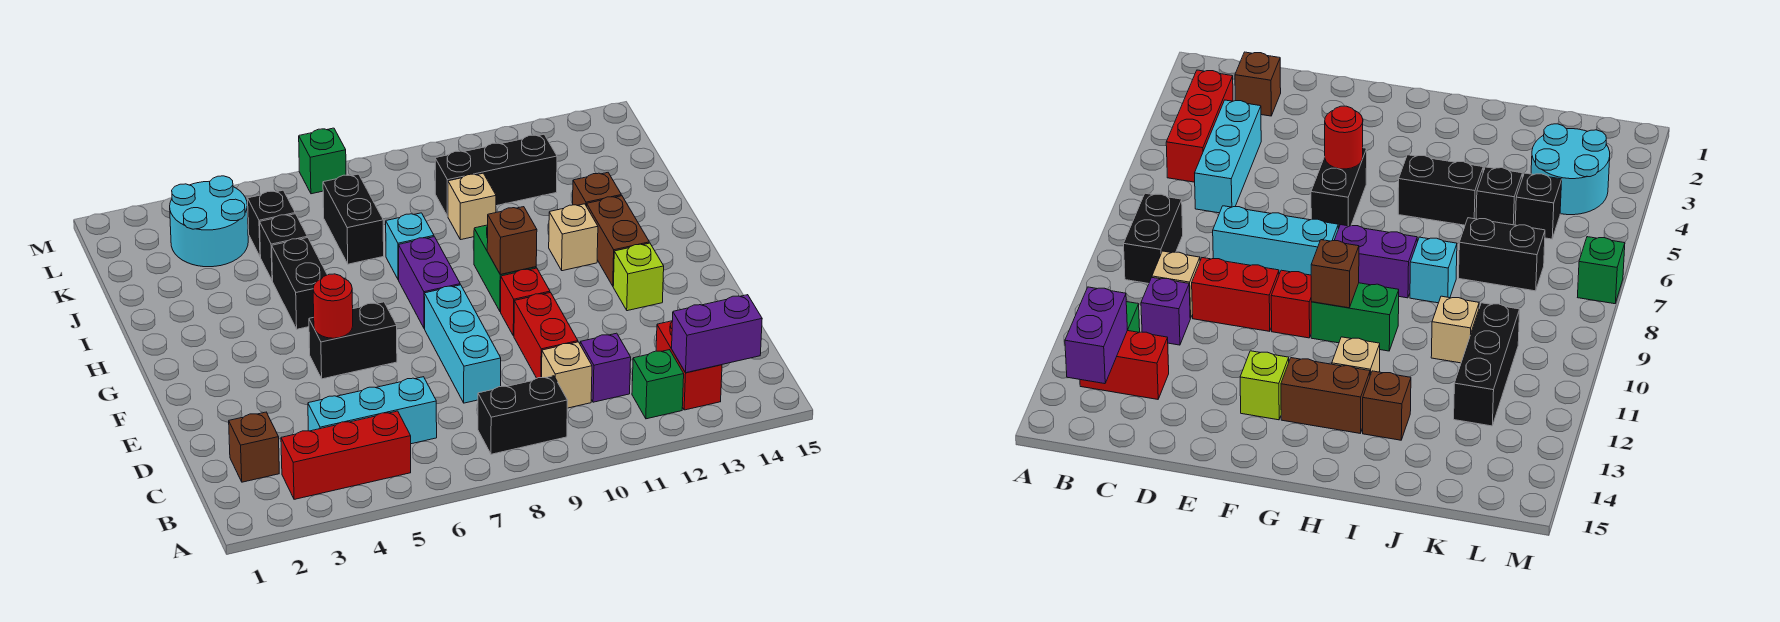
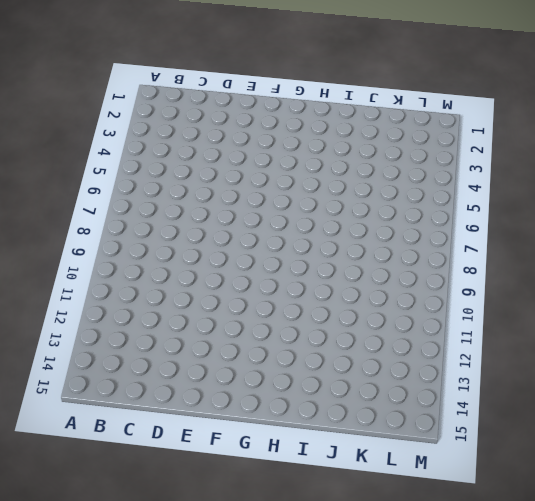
none -> red brick B3:B5 level 1
none -> black brick B8:B9 level 1
none -> green brick B12 level 1
none -> red brick B13:C13 level 1

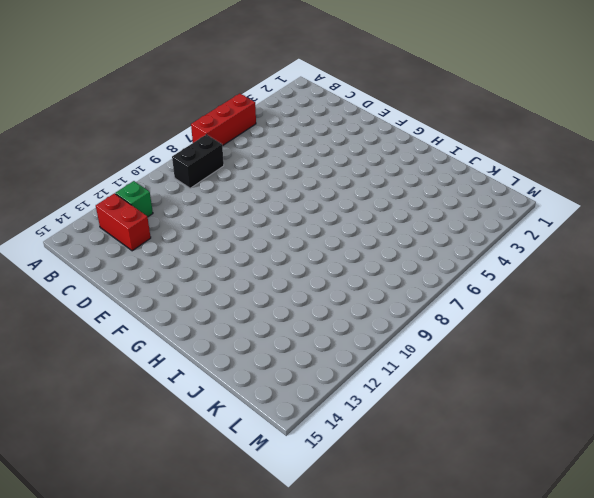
red brick A5:A7 level 1 -> red brick B3:B5 level 1
none -> brown brick C2 level 1
none -> cyan brick C4:C6 level 1
none -> tan brick C10 level 1
none -> purple brick C11 level 1

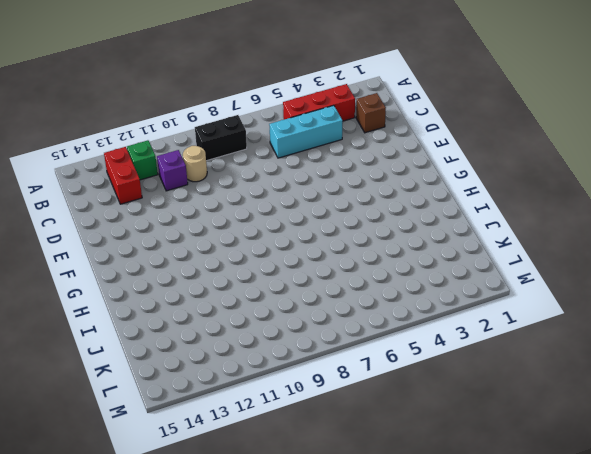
tan round brick C10 level 1 -> tan brick C10 level 1
none -> cyan brick D8:F8 level 1
none -> red brick D10:E10 level 1
none -> black brick F5:F6 level 1
none -> red brick F10 level 1

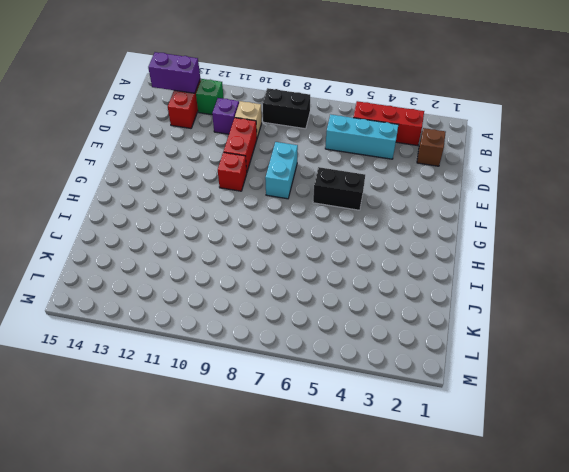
cyan brick E8:F8 level 1 -> cyan brick D8:F8 level 1
none -> lime brick F13 level 1
none -> purple brick G8:H8 level 1
none -> green brick G10:H10 level 1
none -> brown brick G13:H13 level 1

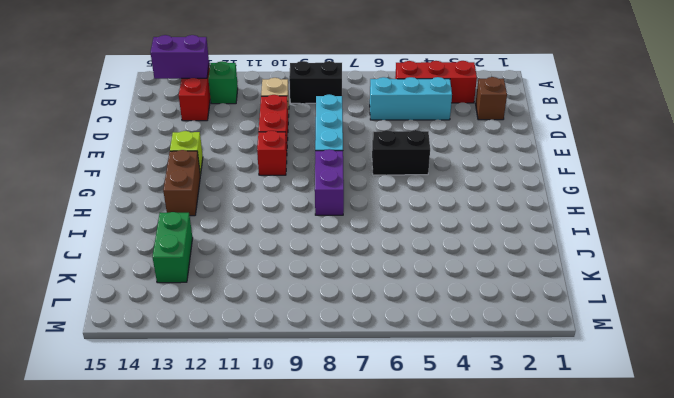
green brick J13:K13 level 1 -> green brick G10:H10 level 1
none -> purple brick C11 level 1
none -> black brick H5:I5 level 1
none -> tan brick H12 level 1
none -> cyan brick I8 level 1

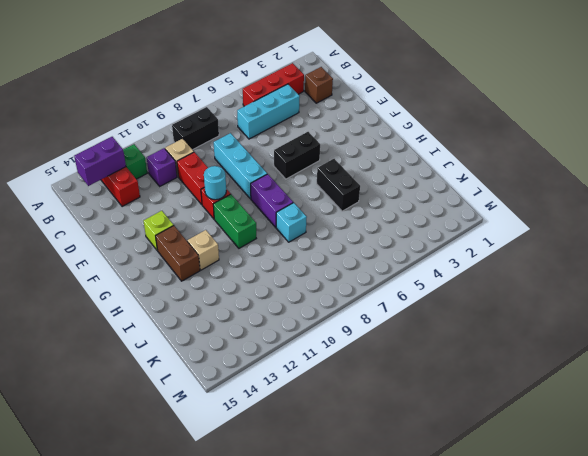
cyan round brick F10 level 2 -> none
none -> brown brick I13 level 1
none -> black brick J5 level 1
none -> black brick J7:K7 level 1
none -> tan brick J10 level 1

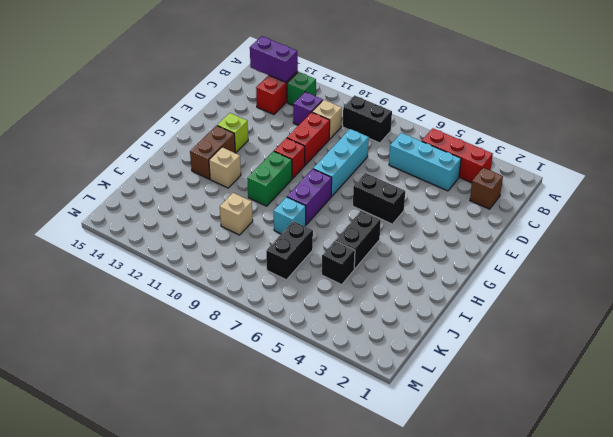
none -> brown brick I13 level 1
none -> cyan round brick K3:L4 level 1
none -> black brick K5 level 1
none -> black brick K10:K12 level 1

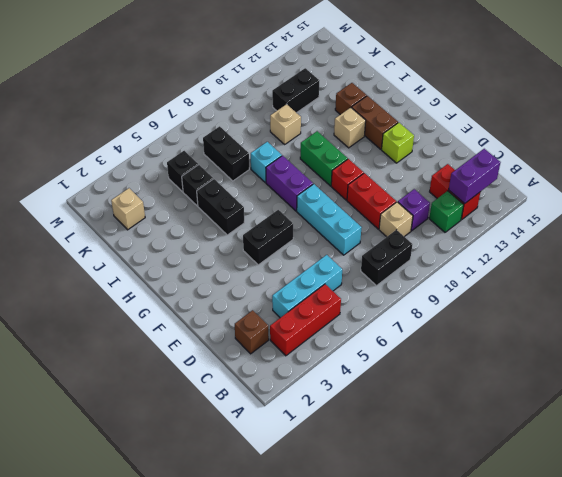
tan brick K2 level 1 -> none
black brick K11:K12 level 1 -> black brick K10:K12 level 1
none -> cyan round brick K3:L4 level 1
none -> green brick M7 level 1
none -> red round brick F5 level 2
none -> brown brick G10 level 2

